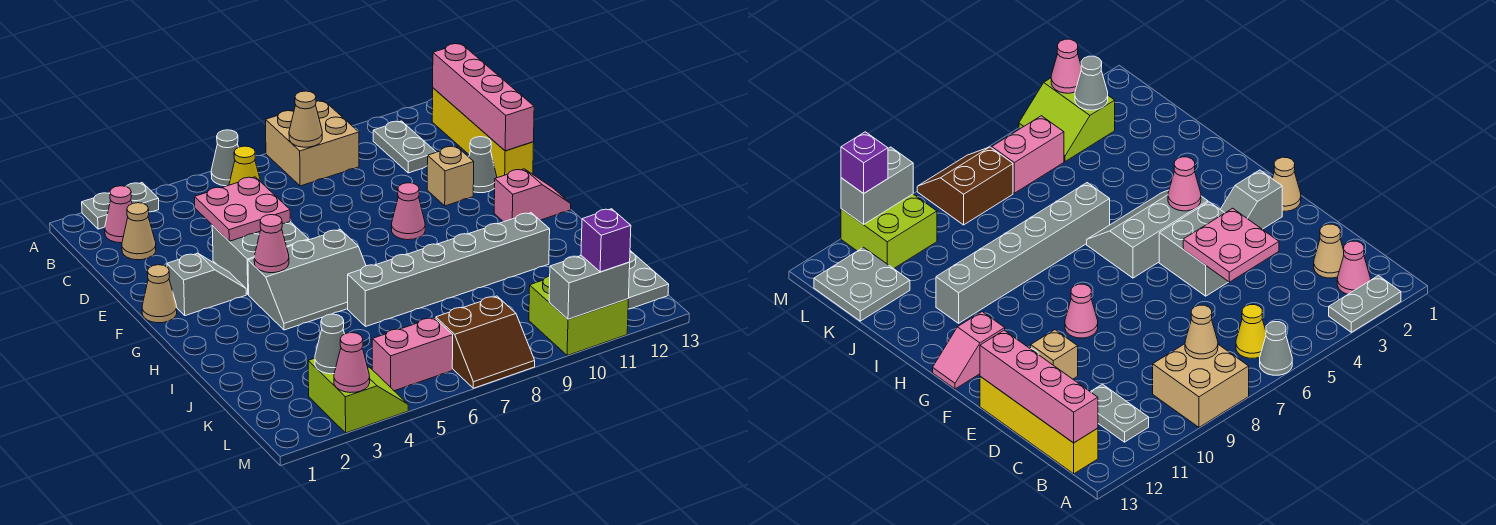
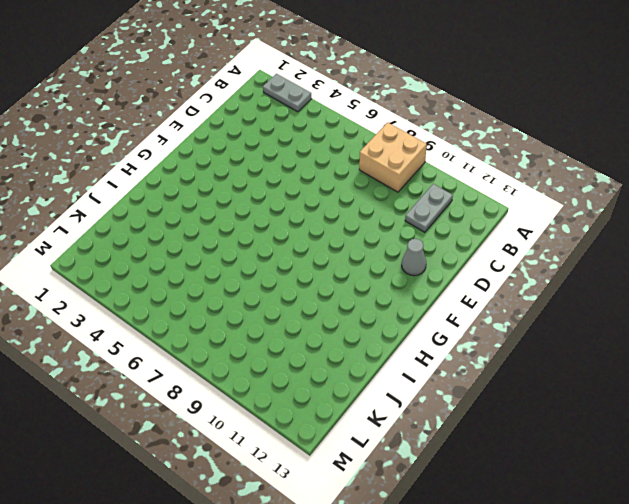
none -> grey cone A6 level 1
none -> pink cone B2 level 1
none -> yellow cone B6 level 1
none -> yellow brick B13:E13 level 1

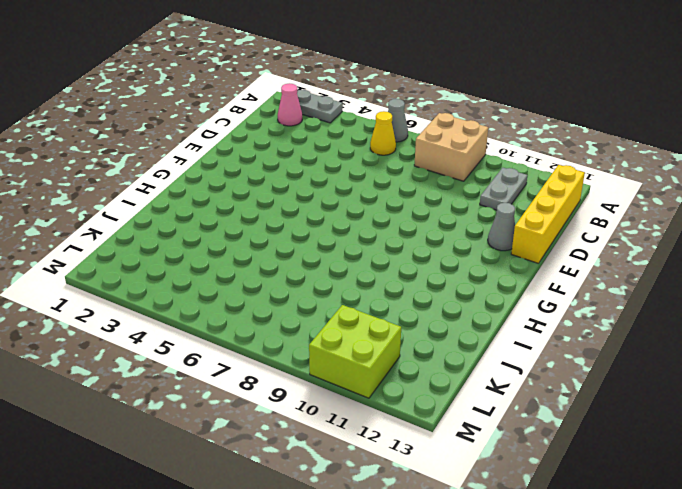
none -> tan cone C2 level 1
none -> grey brick E4:F5 level 1
none -> tan brick E11 level 1
none -> tan cone F1 level 1

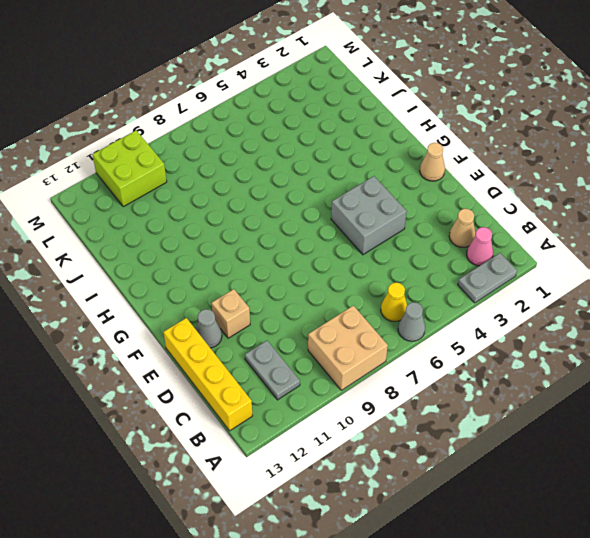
none -> grey slope F2:F3 level 1 top 2
none -> pink cone F9 level 1
none -> grey slope G4:H6 level 1 top G
none -> pink slope G12:G13 level 1 top 12

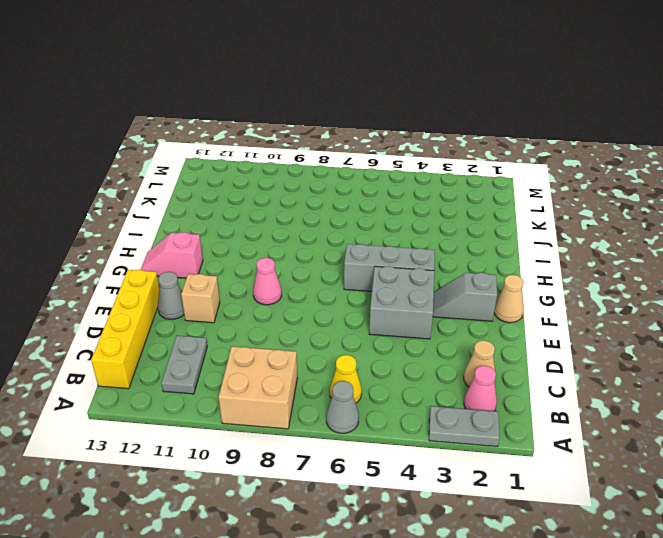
none -> grey brick I6:I11 level 1
none -> grey plate K12:L13 level 1
none -> lime slope L3:M4 level 1 top 3
none -> pink brick L5:L6 level 1

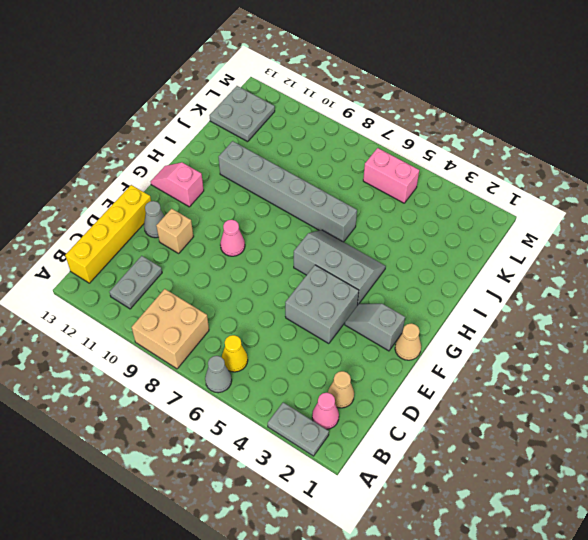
none -> lime slope L3:M4 level 1 top 3
none -> brown slope L7:M8 level 1 top L
none -> lime brick L10:M11 level 1
none -> tan cone B8 level 2

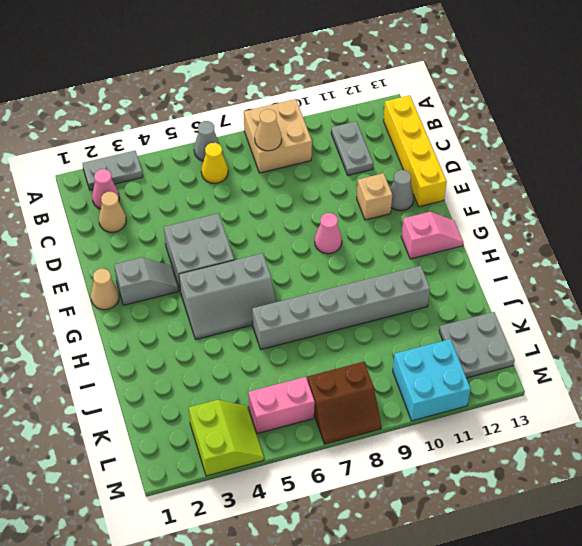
cyan brick L10:M11 level 1 -> lime brick L10:M11 level 1
none -> pink brick B13:E13 level 2
none -> pink plate D4:E5 level 2
none -> pink cone G4 level 2
none -> grey cone L3 level 2

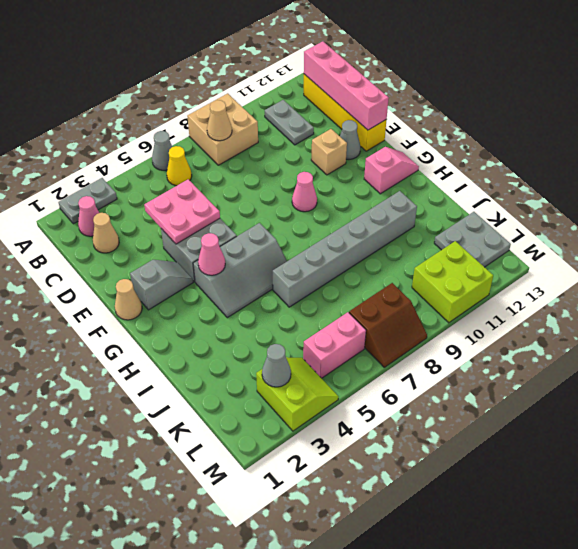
none -> pink cone M3 level 2
none -> grey brick M10:M11 level 2
none -> purple brick M11 level 3

